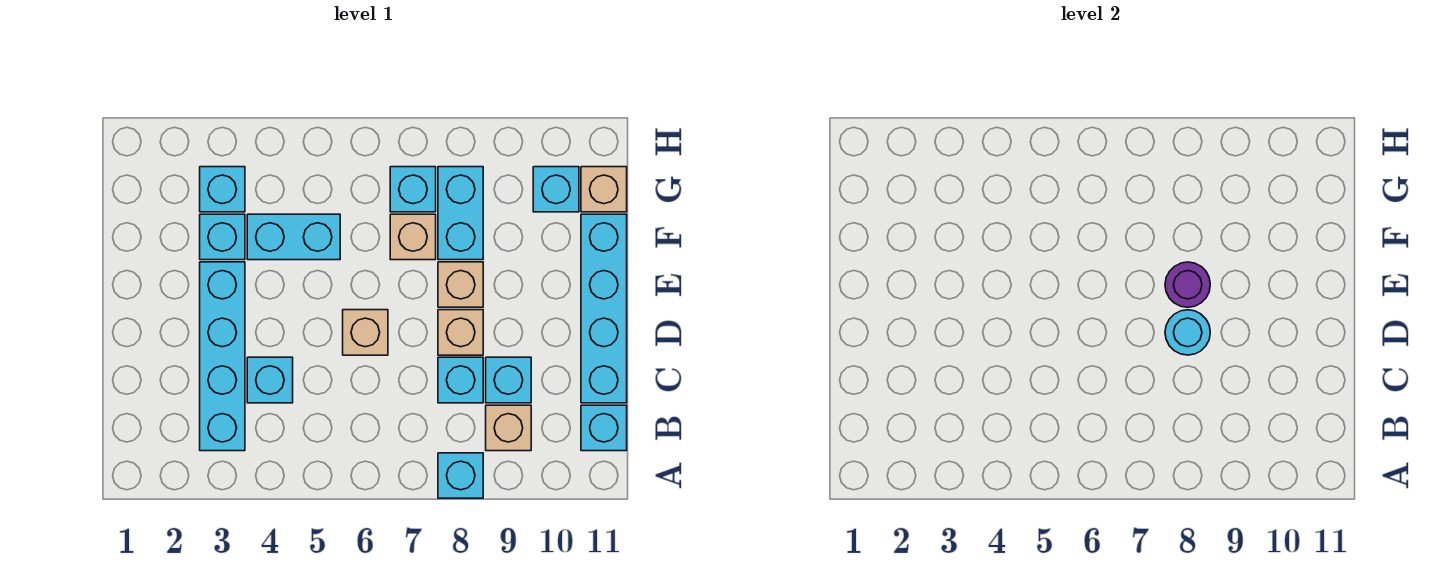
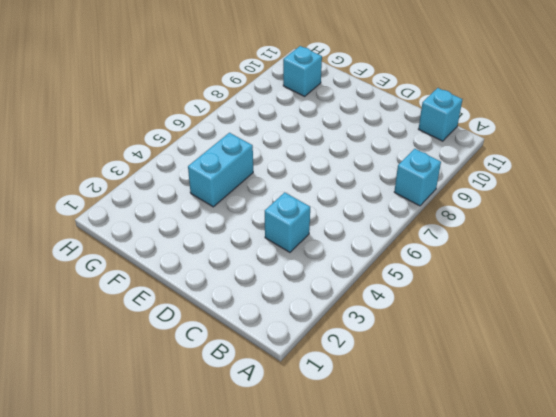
none -> cyan brick B3:E3 level 1
none -> tan brick B9 level 1
none -> cyan brick C8 level 1

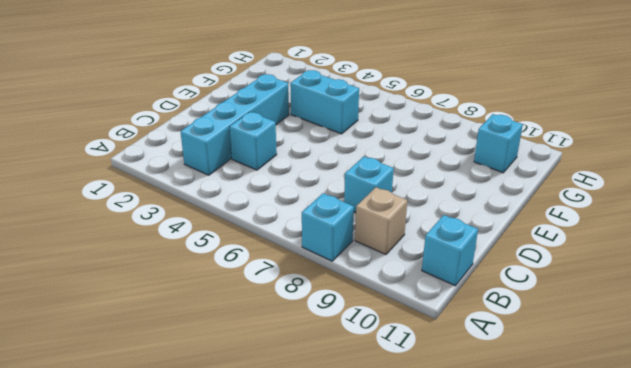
none -> cyan brick C9 level 1
none -> cyan brick C11:F11 level 1
none -> tan brick D6 level 1

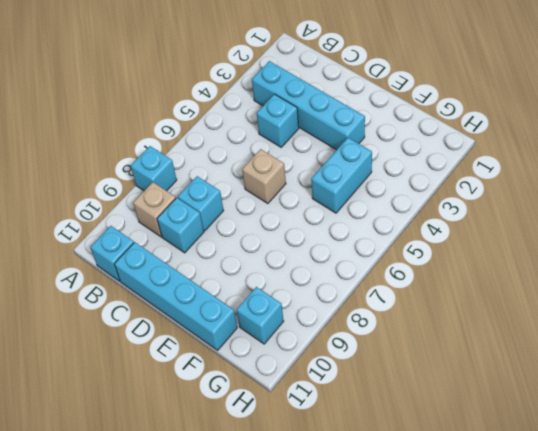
none -> tan brick D8 level 1
none -> tan brick E8 level 1
none -> cyan brick F3 level 1

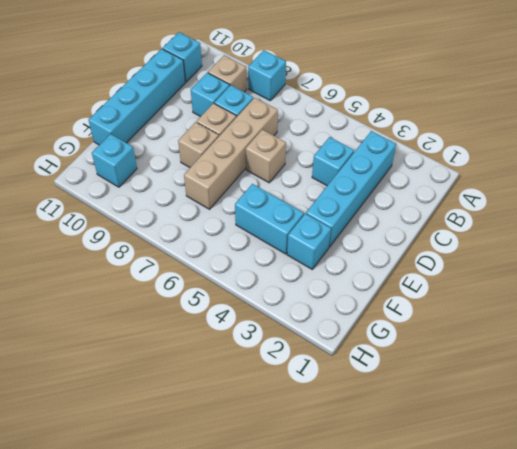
tan brick C7:F7 level 1 -> tan brick F7 level 1
none -> cyan brick F8:G8 level 1
none -> cyan brick G3 level 1
none -> cyan brick G7 level 1

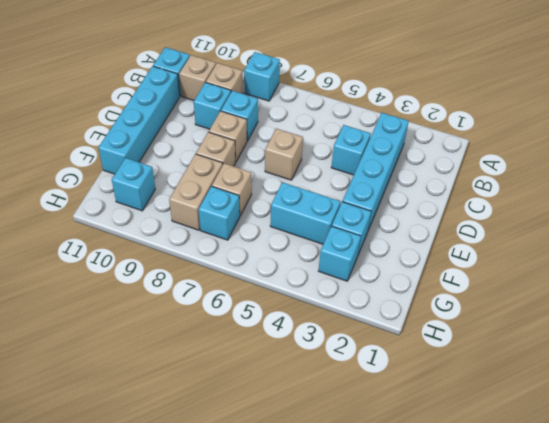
tan brick B10 level 1 -> tan brick G11 level 1
tan brick F8:G8 level 1 -> cyan brick F8:G8 level 1
none -> cyan round brick D8 level 2
none -> purple round brick E8 level 2

